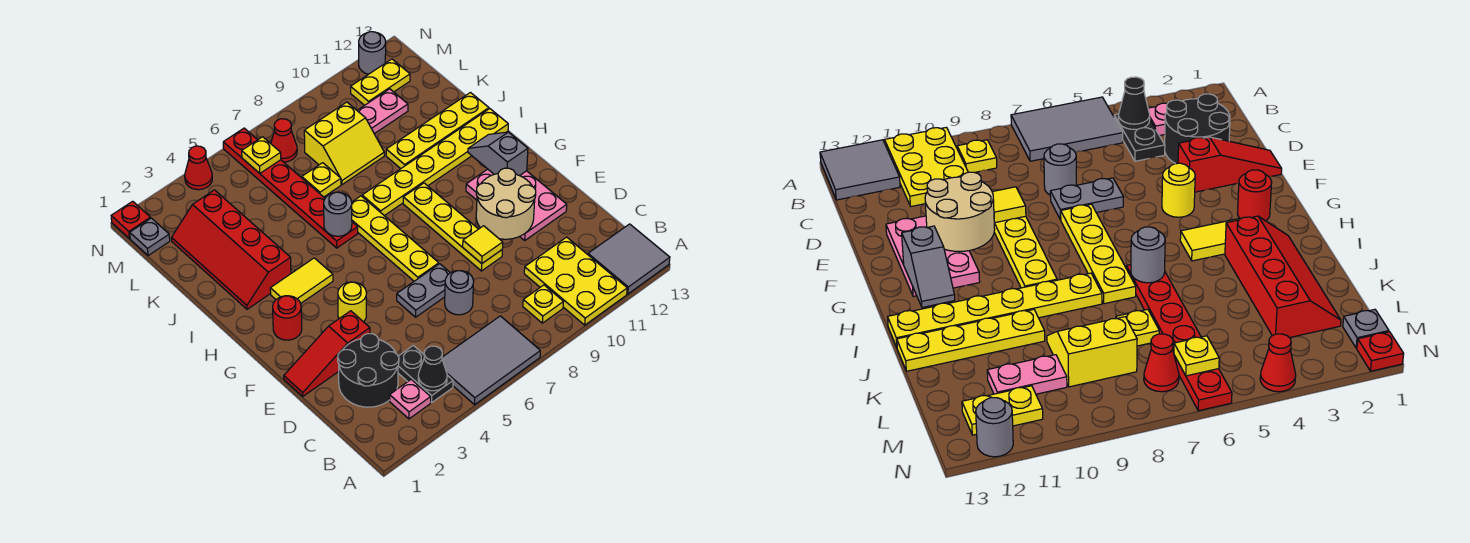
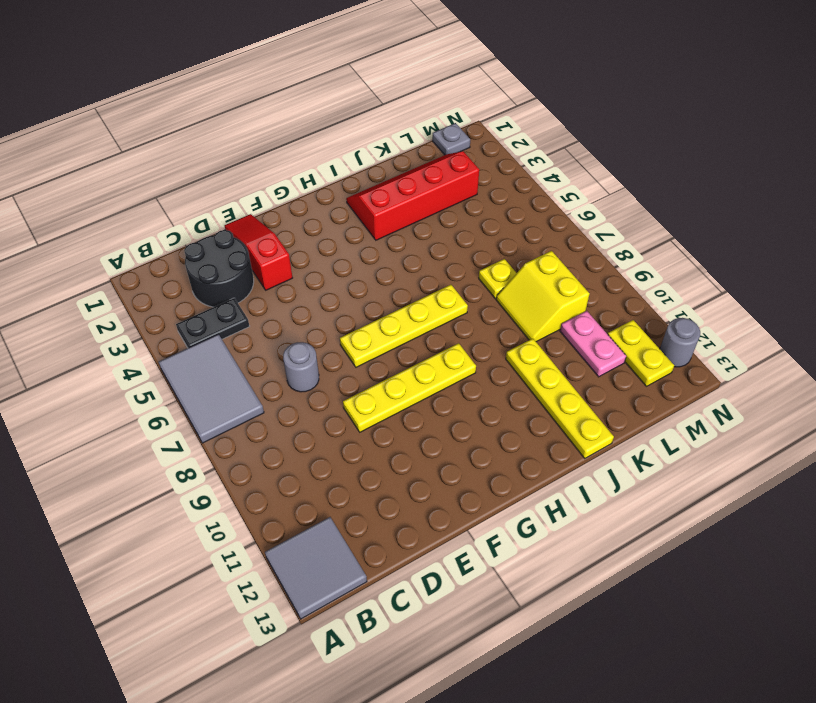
none -> yellow plate A10:C11 level 1
none -> pink plate B3 level 1
none -> yellow plate B9 level 1
none -> grey plate E6:E7 level 1

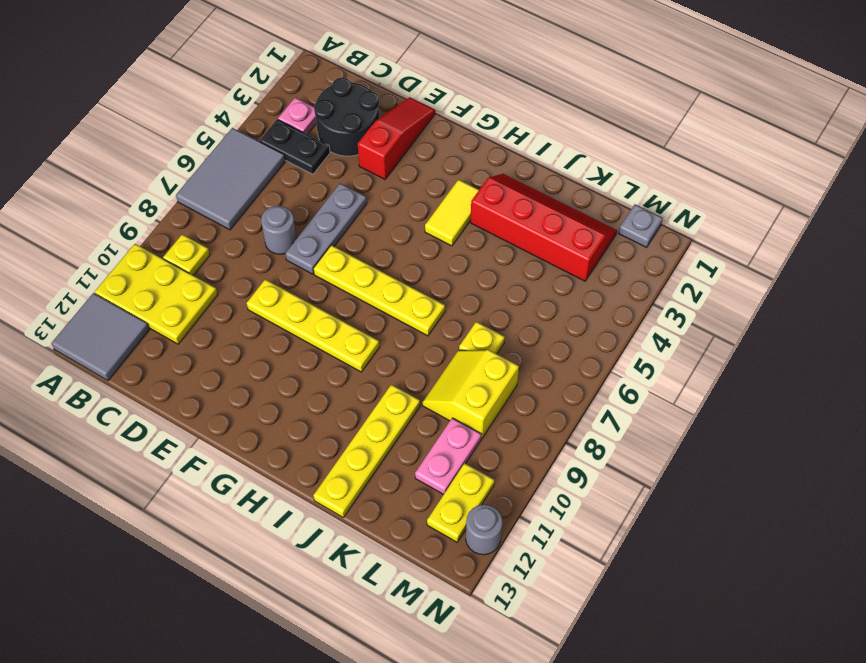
grey plate E5:E7 level 1 -> grey plate E6:E7 level 1
none -> pink plate E11:G12 level 1
none -> yellow round brick F4 level 1
none -> red round brick G2 level 1
none -> red plate I6:N6 level 1

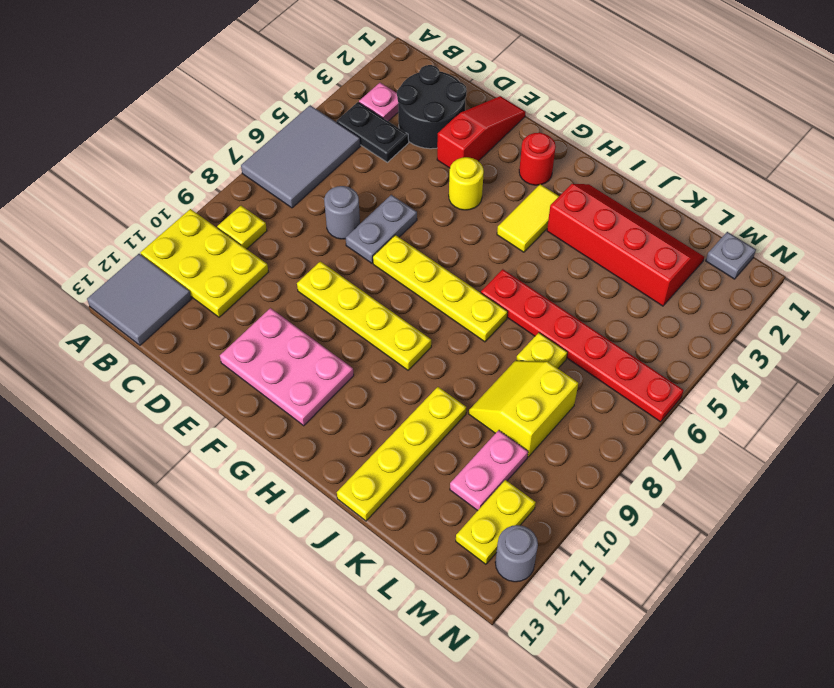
none -> yellow plate I8:I13 level 1
none -> red cone M7 level 1
none -> red plate N1 level 1
none -> red cone N4 level 1

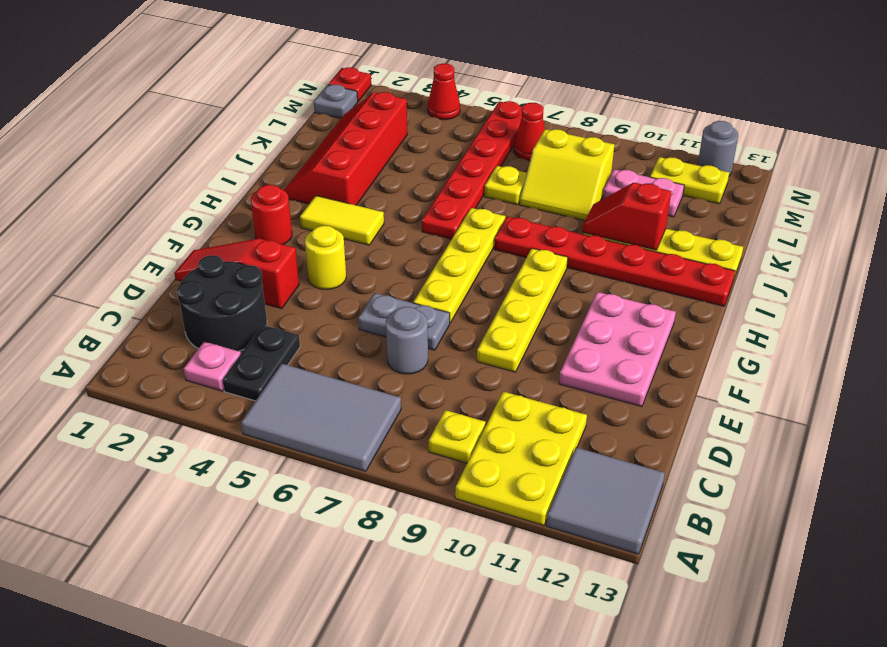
red plate I8:I13 level 1 -> yellow plate I8:I13 level 1
red slope J10:J11 level 2 top 11 -> none
none -> black cone B4 level 2
none -> yellow tile E9 level 2
none -> tan round brick E10:F11 level 2
none -> grey slope G12:H12 level 2 top G

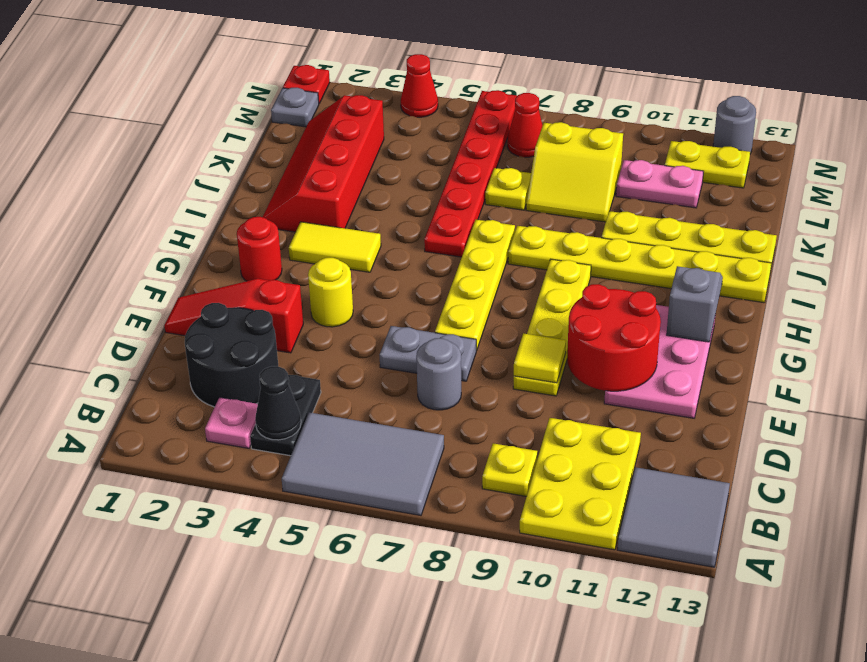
red round brick E10:F11 level 2 -> tan round brick E10:F11 level 2
none -> grey round brick I6 level 2
none -> yellow plate M6 level 2

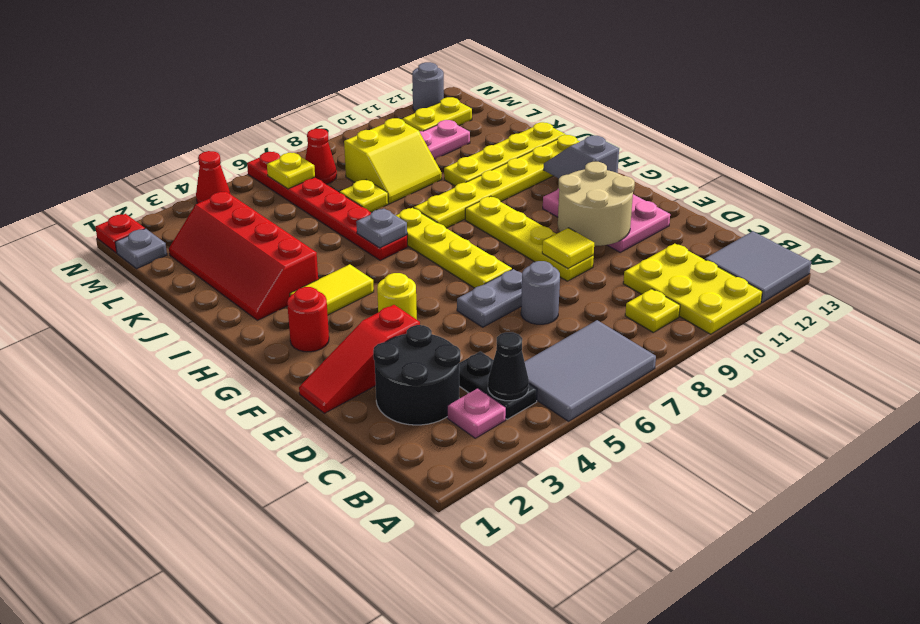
grey plate I6 level 2 -> grey round brick I6 level 2

